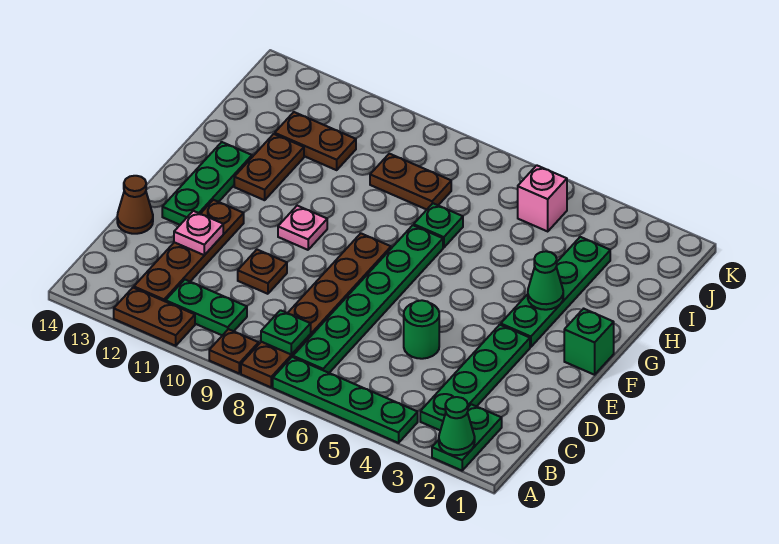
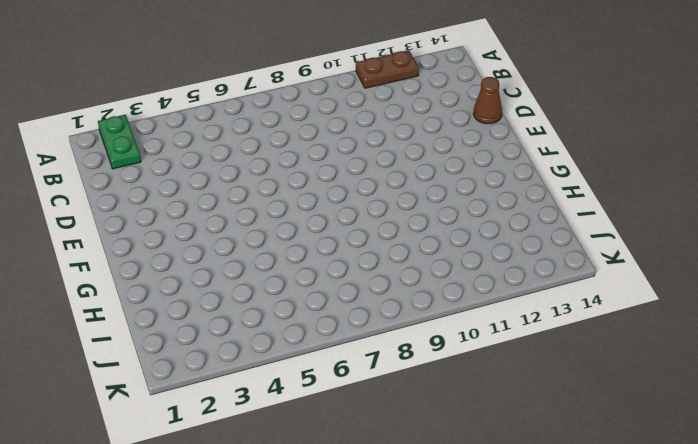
none -> green plate A4:A7 level 1
none -> brown plate A8:F8 level 1
none -> brown plate A9 level 1

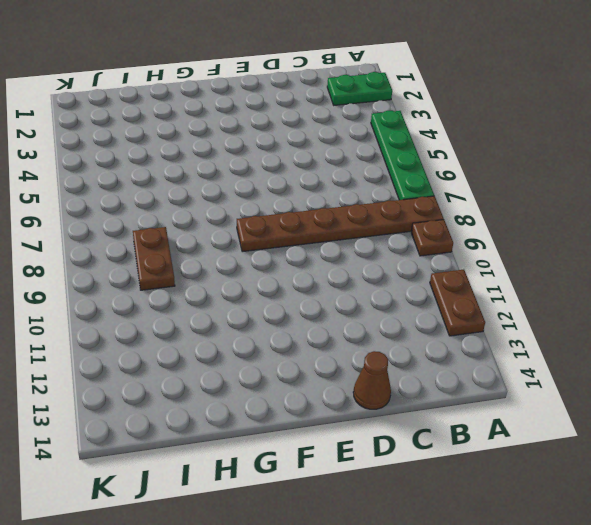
none -> green plate B3:E3 level 1
none -> green plate B7:G7 level 1
none -> green plate B10:B11 level 1

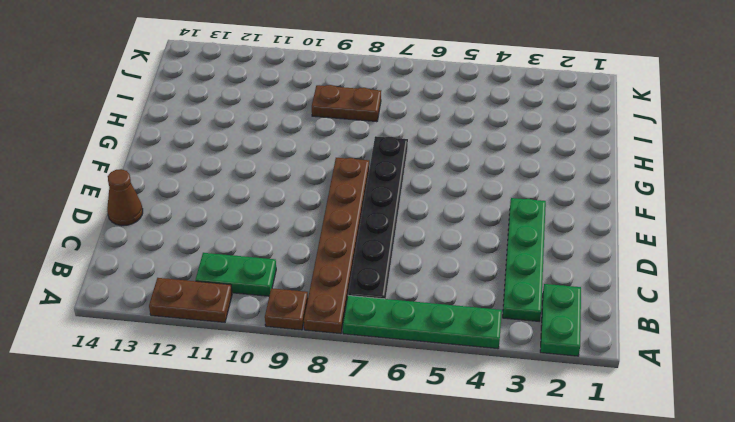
black plate B7:G7 level 1 -> green plate B7:G7 level 1
none -> brown plate B12:E12 level 1
none -> green round brick D5 level 1
none -> brown plate D10 level 1

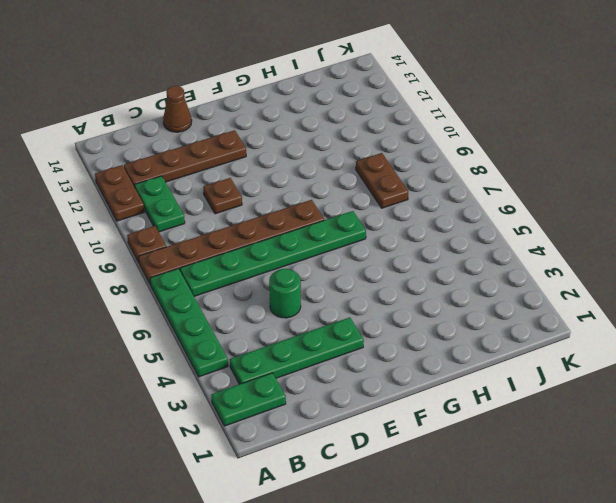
none -> green plate E13:G13 level 1
none -> green brick F1 level 1
none -> green plate F3:I3 level 1

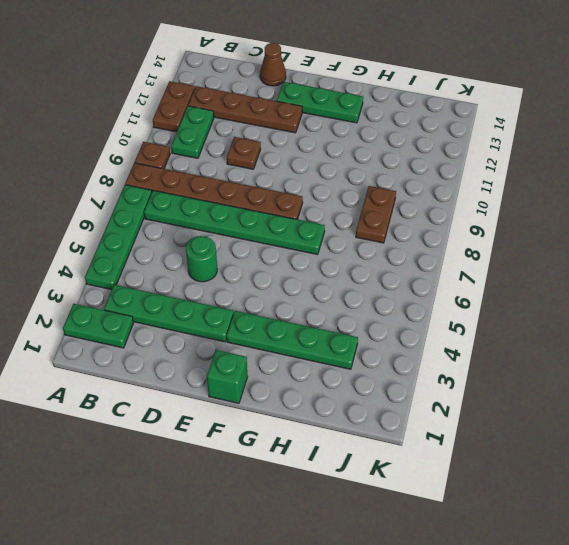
none -> pink plate F10 level 1
none -> brown plate G12:H12 level 1
none -> green plate H7 level 1

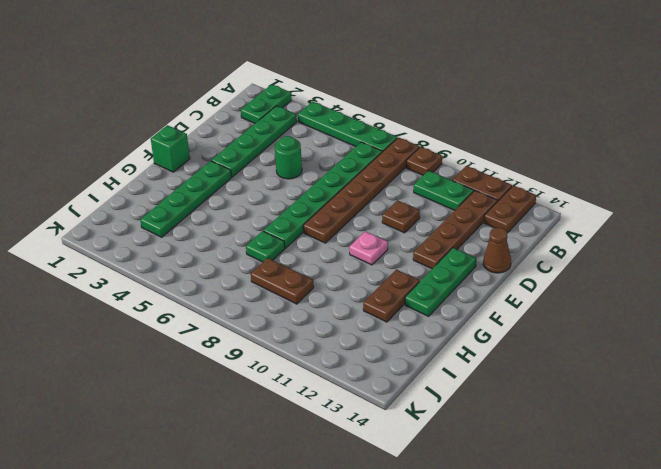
brown plate A13:B13 level 1 -> brown plate I11:I12 level 1
none -> pink brick J5 level 1
none -> green cone A2 level 2
none -> green plate B8 level 2

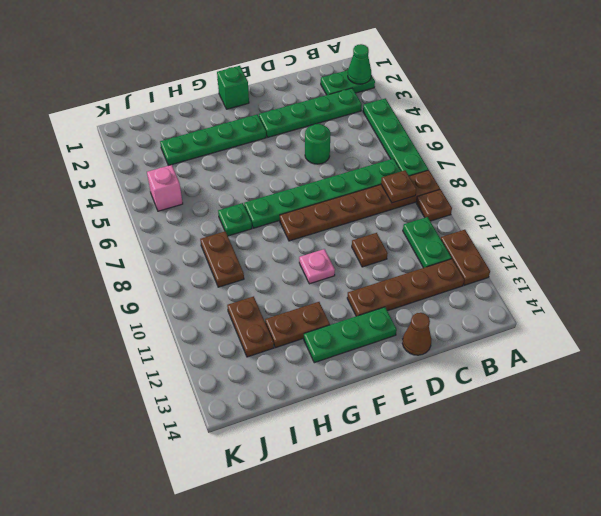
brown plate B8 level 2 -> green plate B8 level 2
none -> pink plate D12 level 2
none -> green cone G3 level 2

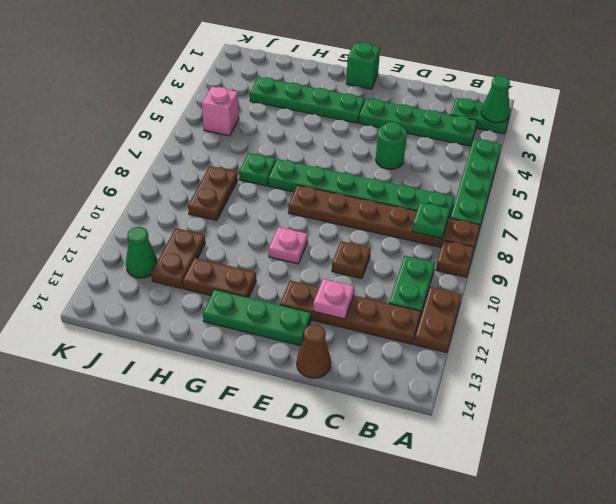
green cone J12 level 1 -> green cone G3 level 2

